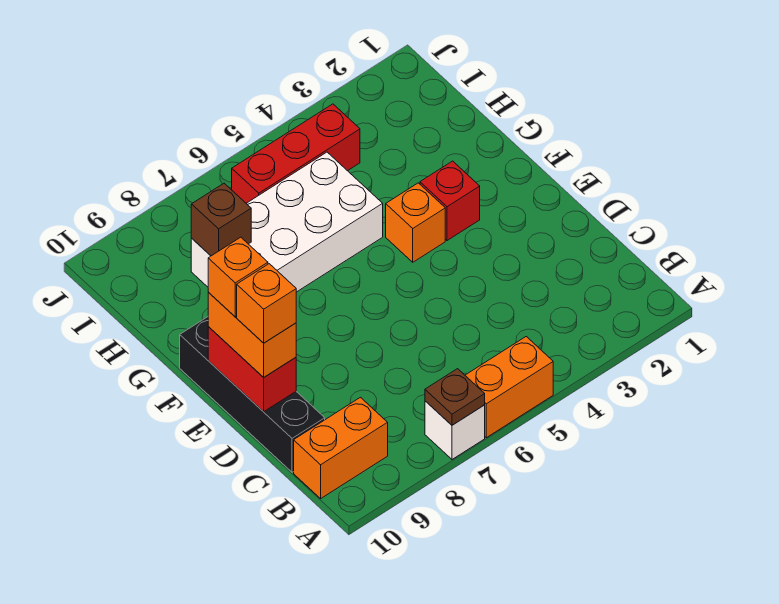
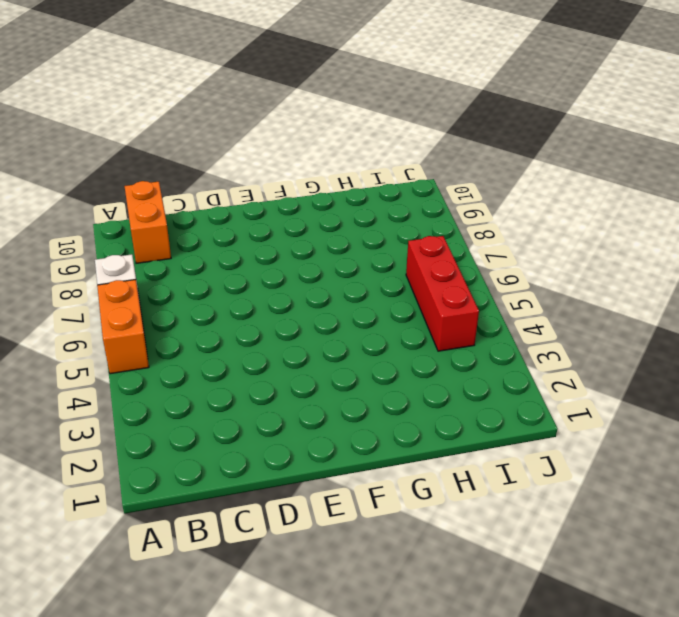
none -> black brick C10:F10 level 1
none -> red brick F3 level 1
none -> orange brick F4 level 1

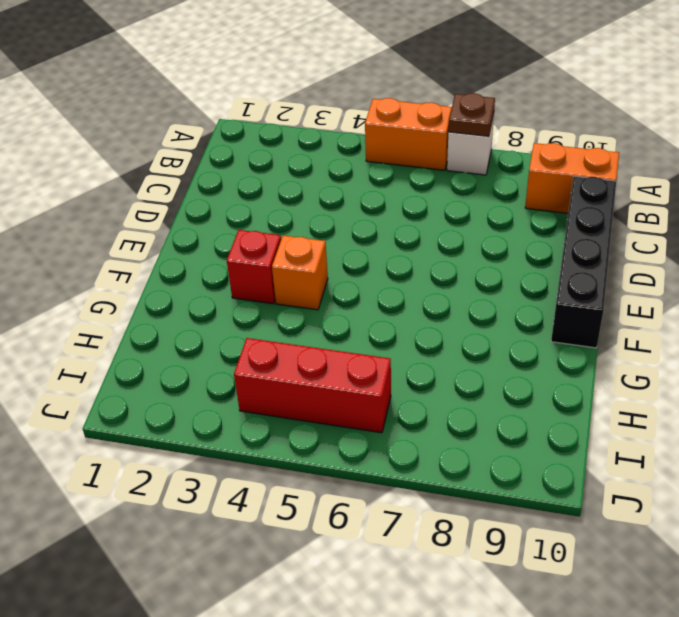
none -> white brick G5:H8 level 1
none -> red brick D10:E10 level 2
none -> brown brick H8 level 2

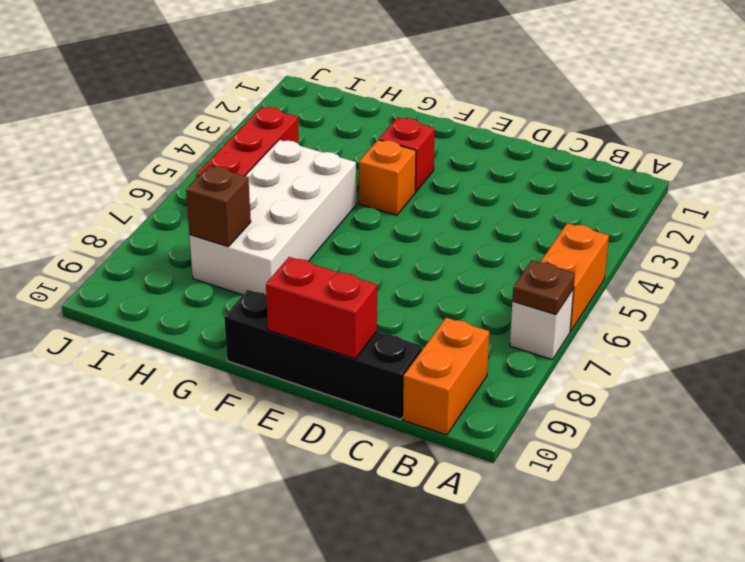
none -> orange brick D10:E10 level 3
none -> orange brick D10 level 4
none -> orange brick E10 level 4

